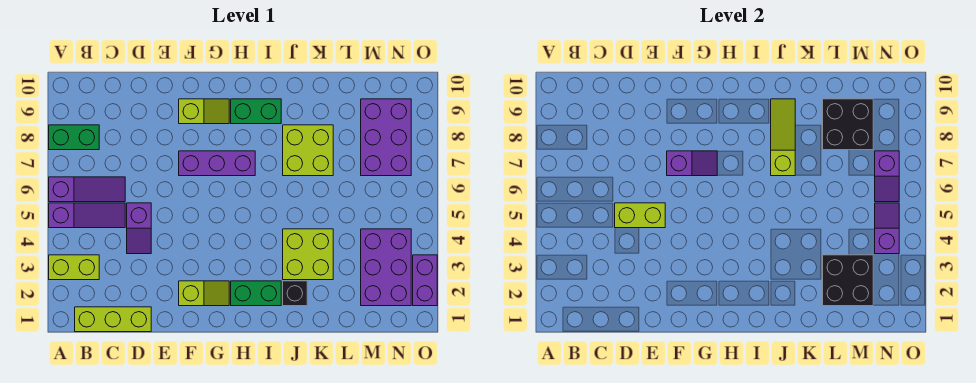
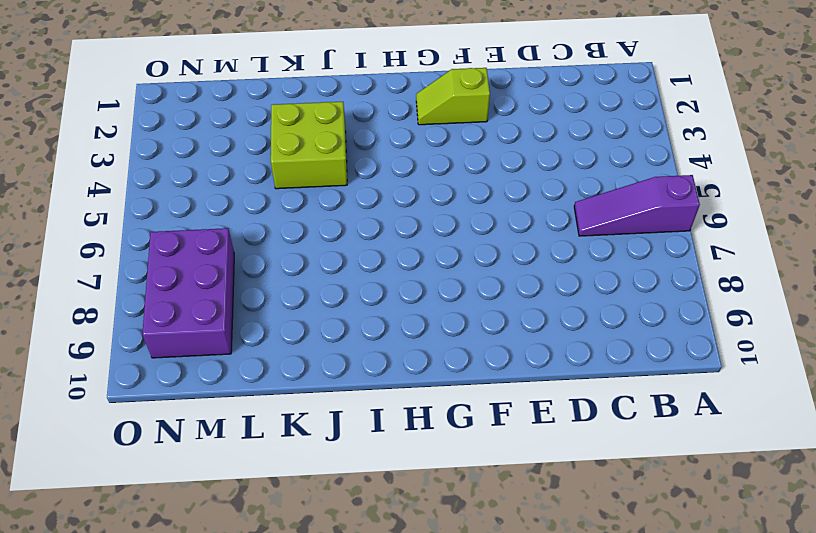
none -> lime brick A3:B3 level 1
none -> purple slope A5:C5 level 1 top A
none -> green brick A8:B8 level 1

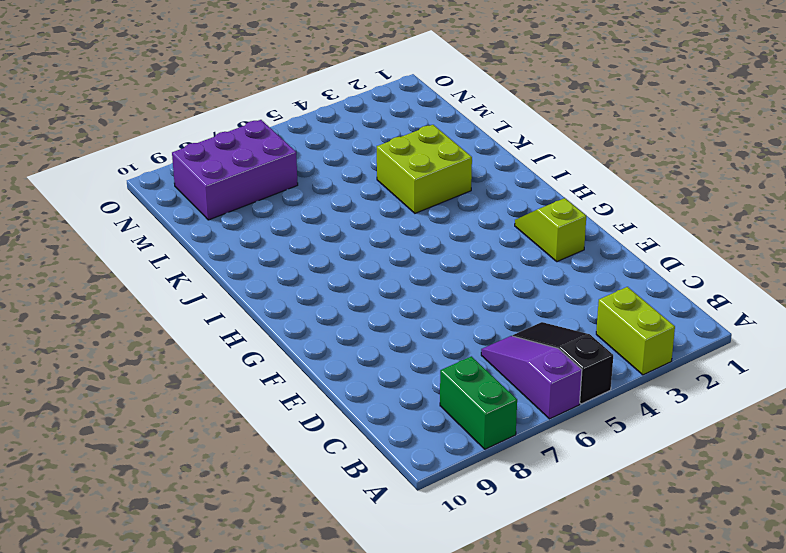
black slope A5:C5 level 1 top A -> purple slope A5:C5 level 1 top A
none -> lime brick B1:D1 level 1
none -> purple slope D4:D5 level 1 top 5
none -> purple brick F7:H7 level 1

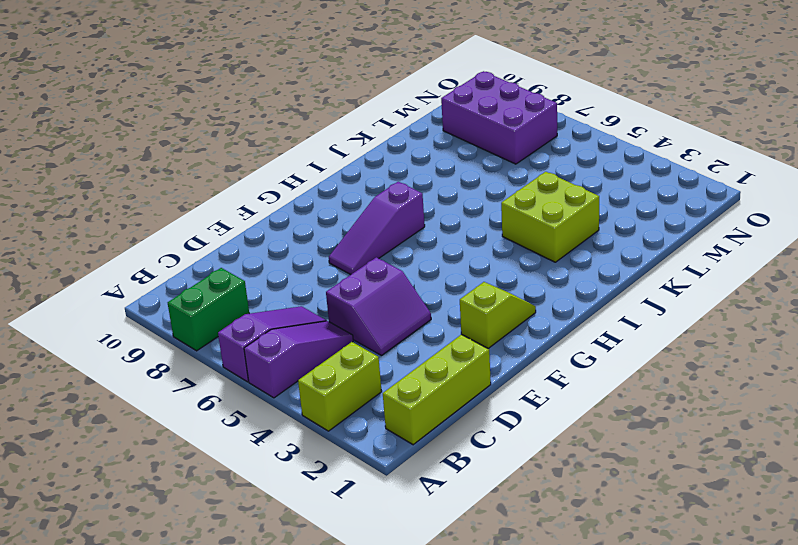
purple slope D4:E5 level 1 top 5 -> purple slope D4:D5 level 1 top 5
purple slope F7:H7 level 1 top H -> purple brick F7:H7 level 1
none -> lime slope F9:G9 level 1 top F
none -> green brick H2:I2 level 1
none -> green brick H9:I9 level 1

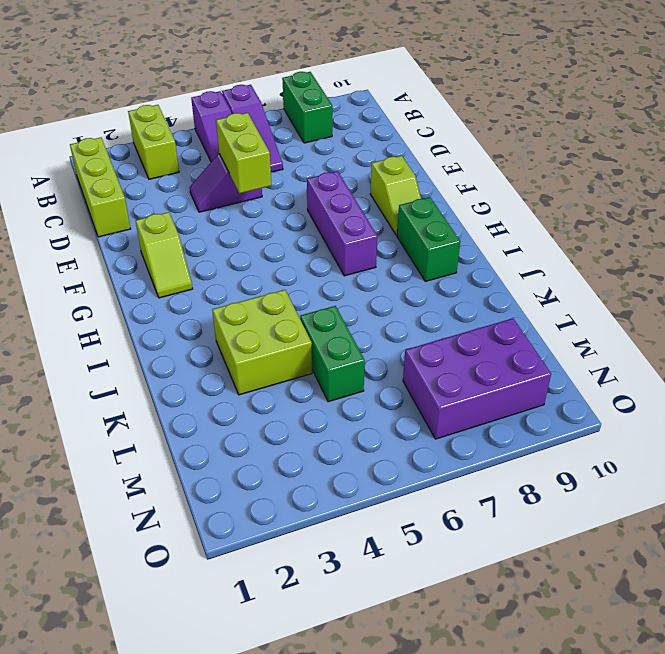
green brick K5:L5 level 1 -> green brick H2:I2 level 1
none -> black brick J2 level 1
none -> lime brick J7:K8 level 1
none -> purple brick M2:N4 level 1

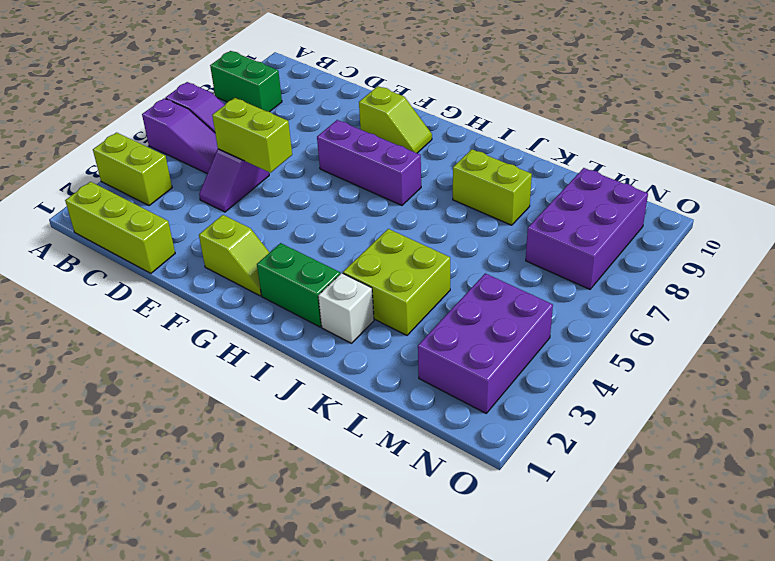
white brick J2 level 1 -> black brick J2 level 1
lime brick J8:K8 level 1 -> lime brick J7:K8 level 1
none -> green brick H9:I9 level 1
none -> purple brick O2:O3 level 1
none -> purple slope F7:G7 level 2 top F

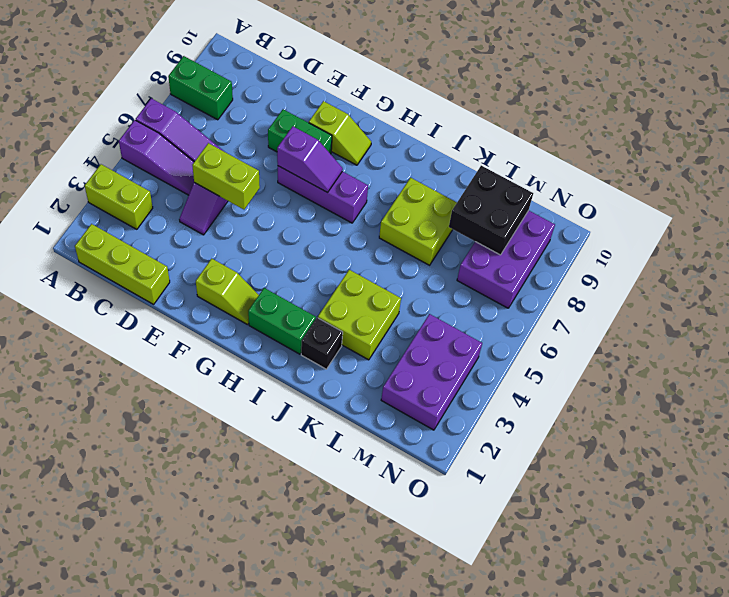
green brick E8:F8 level 1 -> green brick H9:I9 level 1
none -> purple brick O2:O3 level 1
none -> lime slope J7:J9 level 2 top 7
none -> black brick L2:M3 level 2

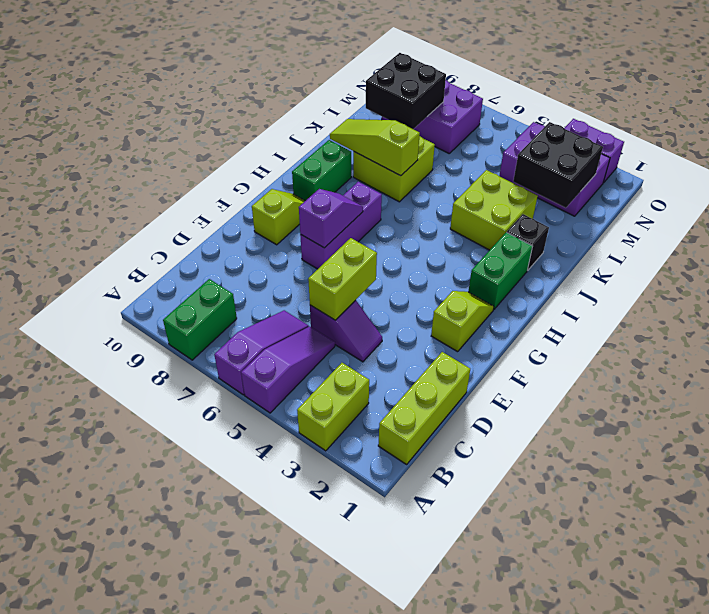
none -> purple slope N4:N5 level 2 top 4
none -> purple slope N6:N7 level 2 top 7

